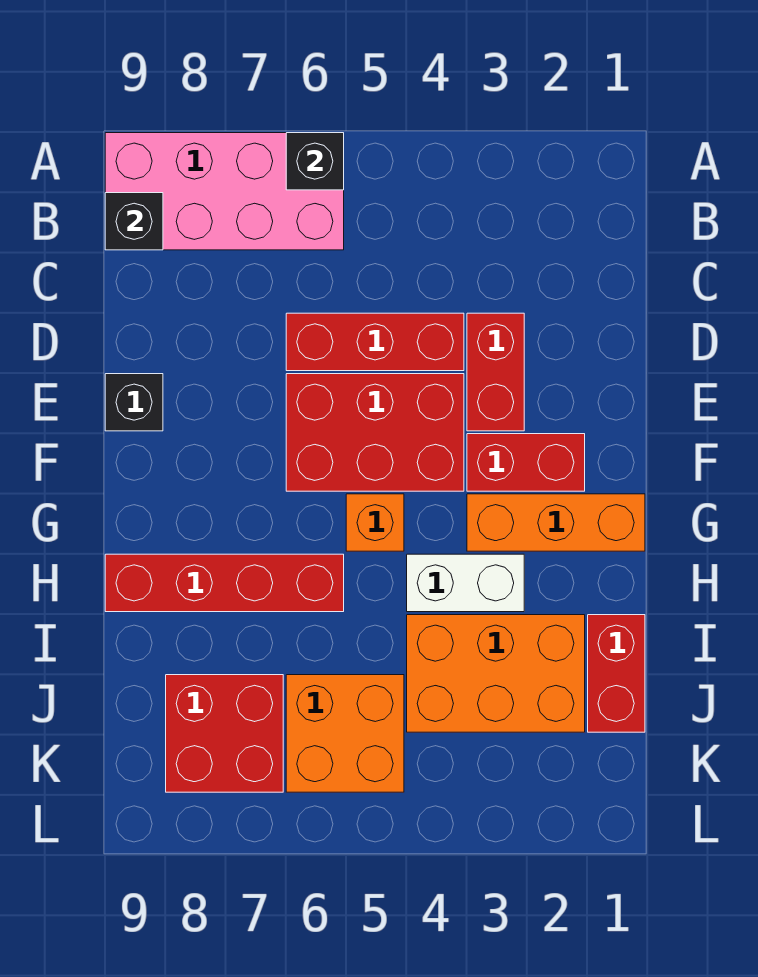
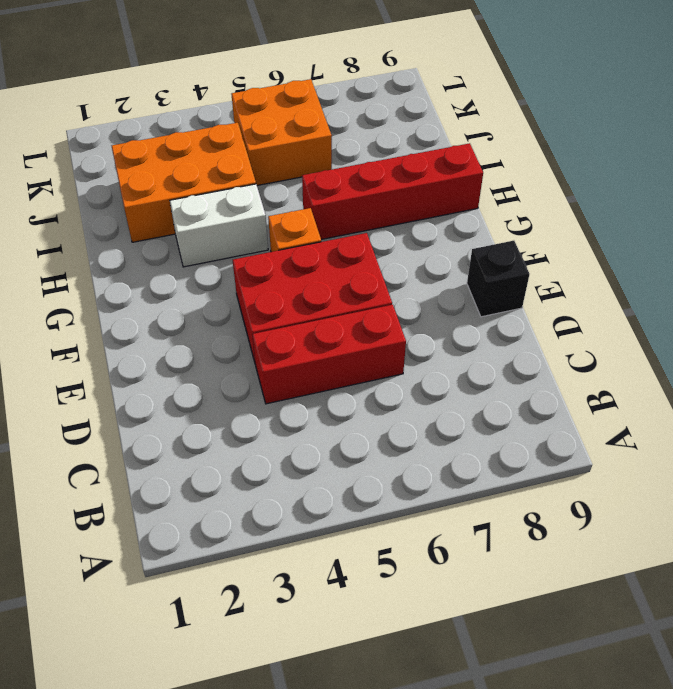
none -> pink brick A6:B9 level 1
none -> red brick D3:E3 level 1
none -> red brick F2:F3 level 1

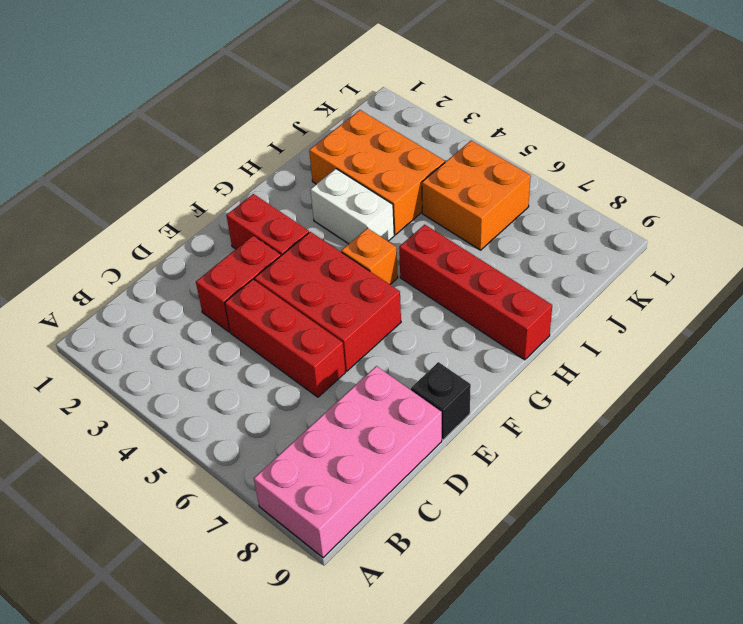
pink brick A8:D9 level 1 -> pink brick A6:B9 level 1
none -> orange brick G1:G3 level 1
none -> red brick I1:J1 level 1
none -> red brick J7:K8 level 1

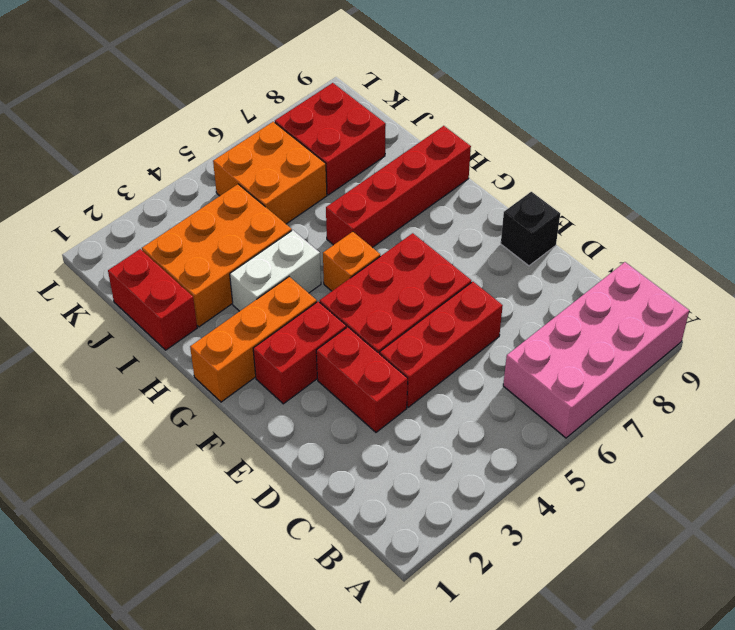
none -> black brick A6 level 2
none -> black brick B9 level 2

